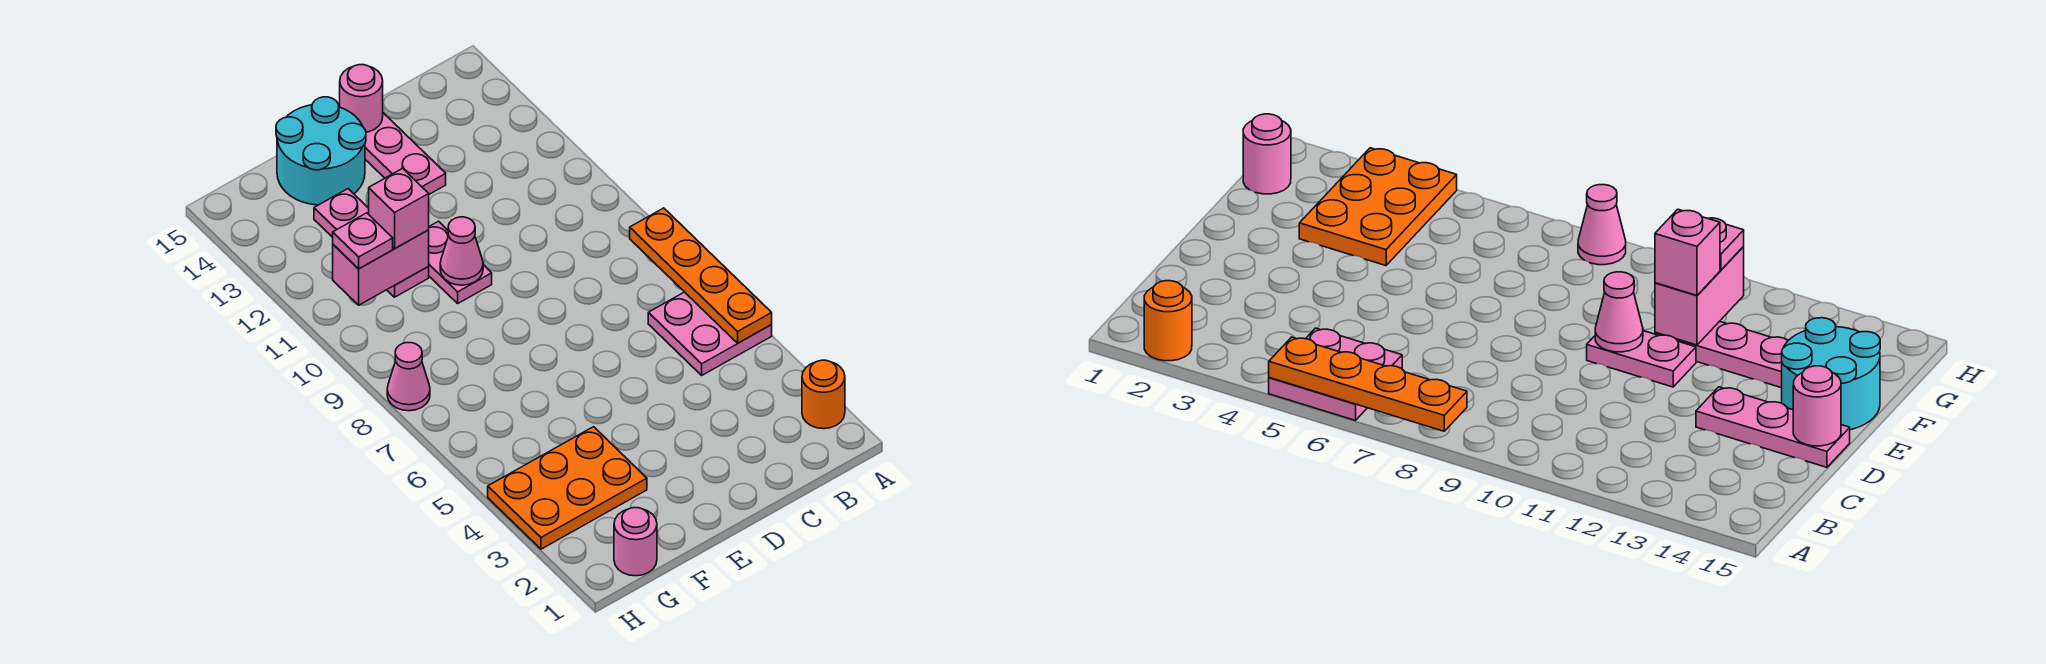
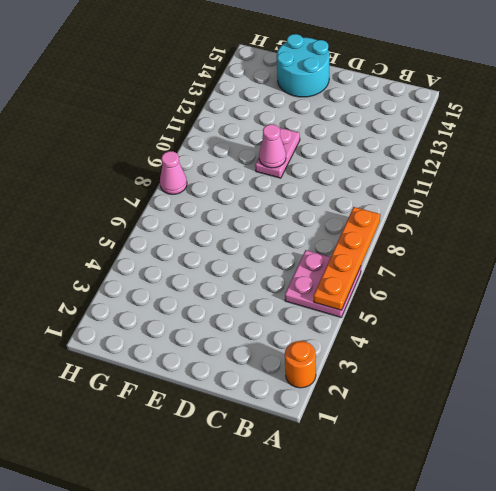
none -> pink plate D13:D15 level 1
none -> orange plate F3:H4 level 1
none -> pink plate F11:F13 level 1

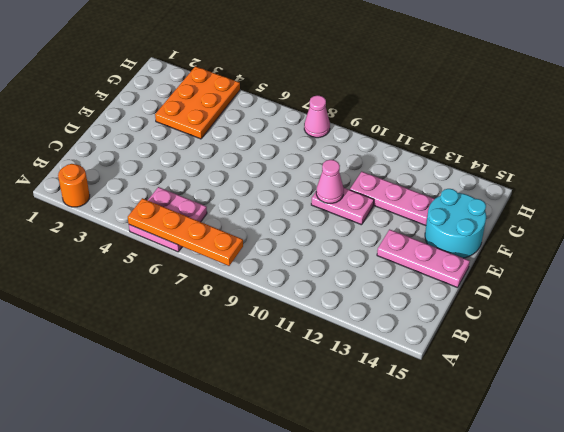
none -> pink round brick G1 level 1
none -> pink round brick D15 level 2
none -> pink brick F11:G11 level 2

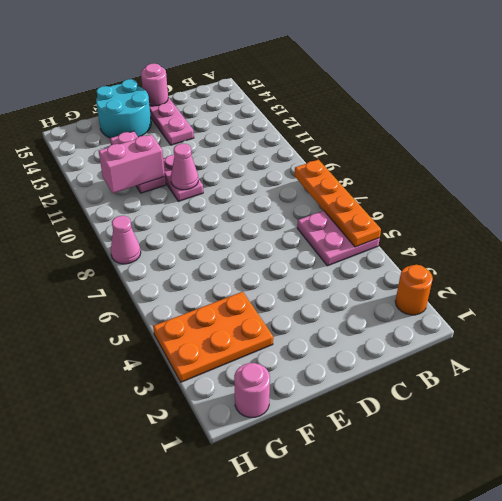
none -> pink brick F11 level 3
none -> pink plate G11 level 3

